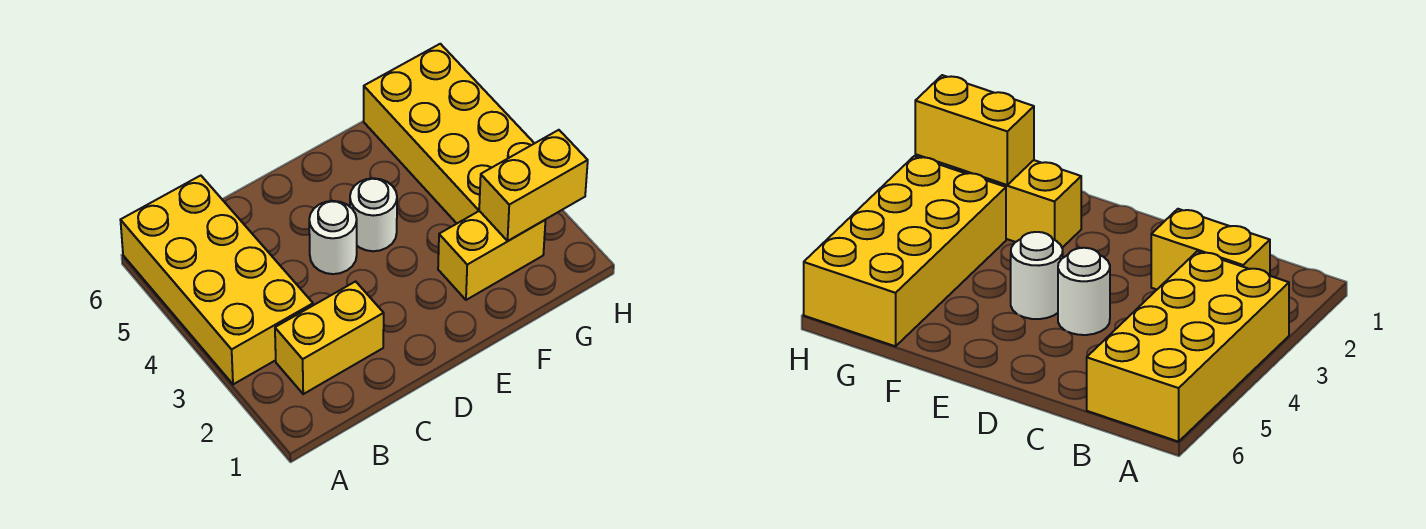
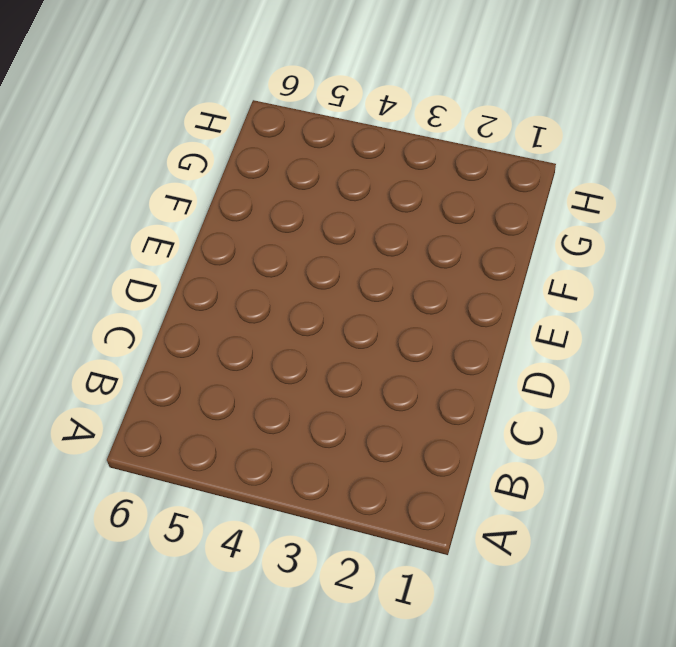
none -> yellow brick A3:B6 level 1
none -> yellow brick B2:C2 level 1

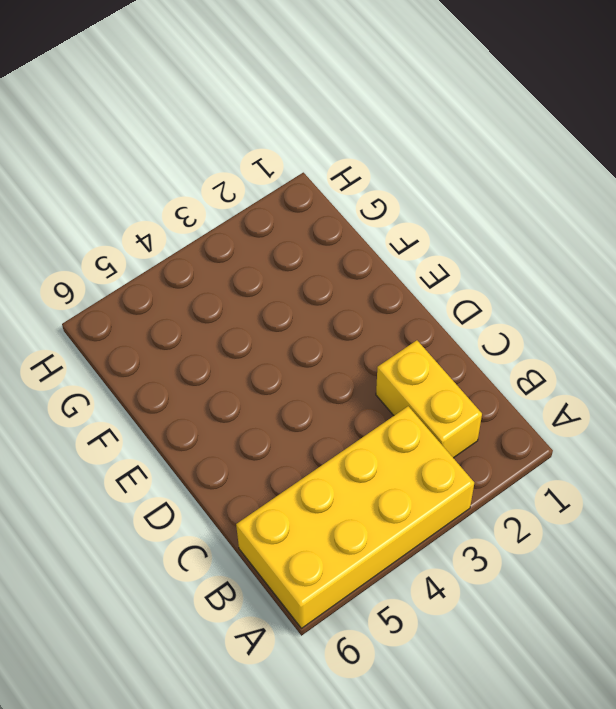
none -> white round brick D4 level 1
none -> white round brick E4 level 1

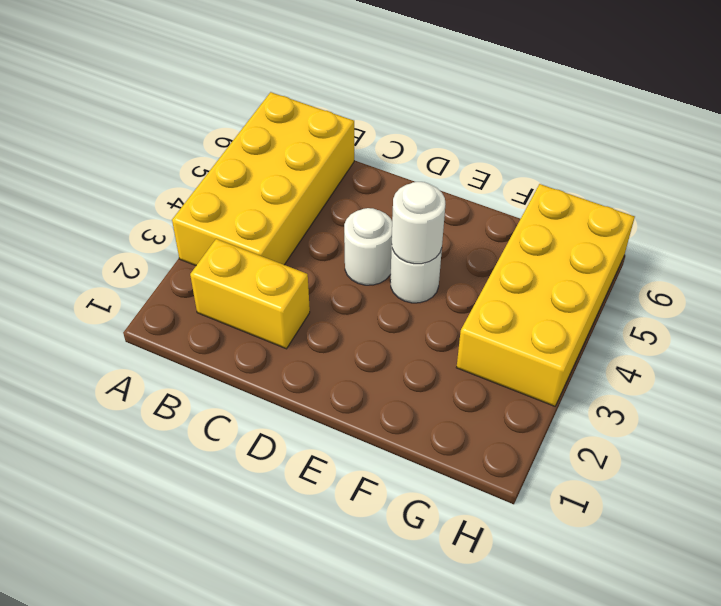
white round brick E4 level 2 -> none
none -> yellow brick F2:G2 level 1
none -> yellow brick G2:H2 level 2

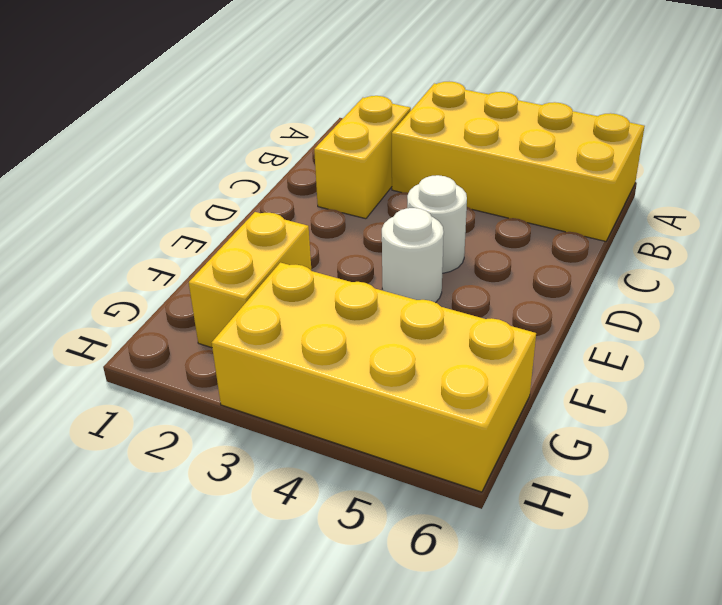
none -> yellow brick G2:H2 level 2

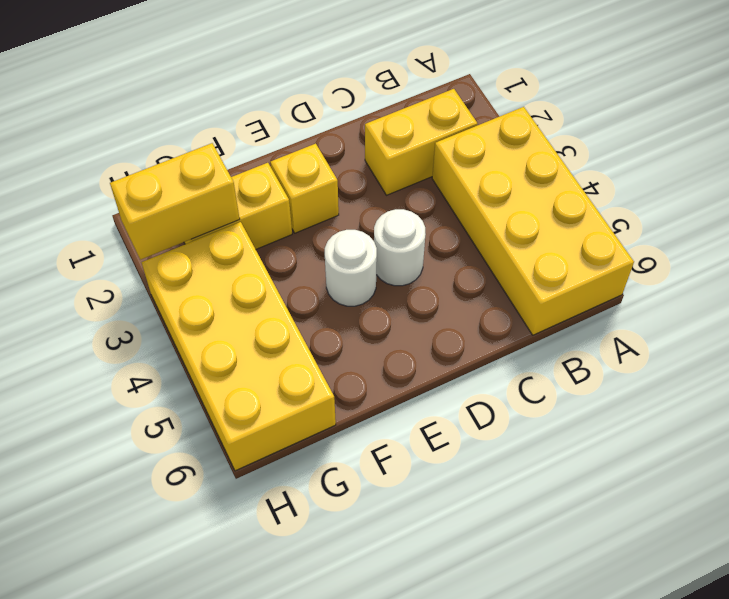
yellow brick E2 level 1 -> none

